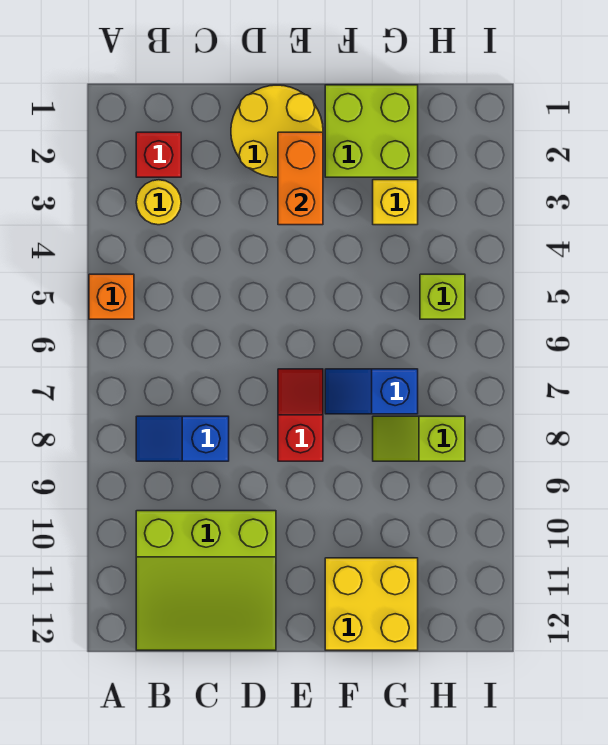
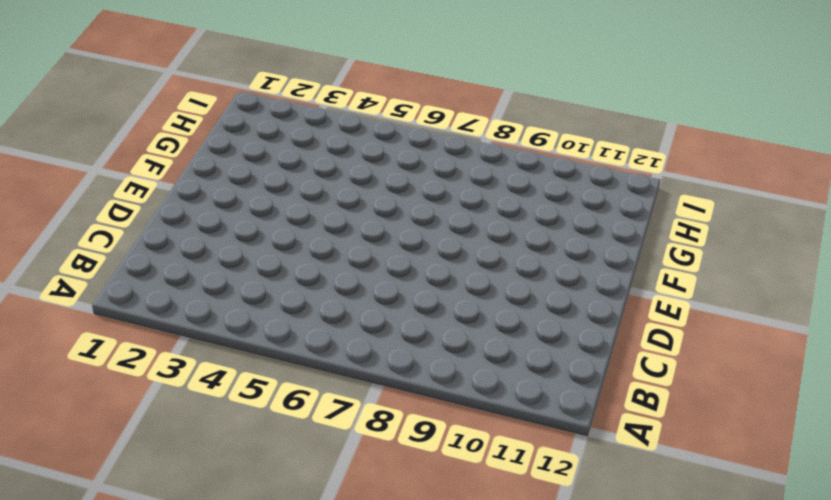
none -> orange brick A5 level 1
none -> red brick B2 level 1
none -> yellow round brick B3 level 1

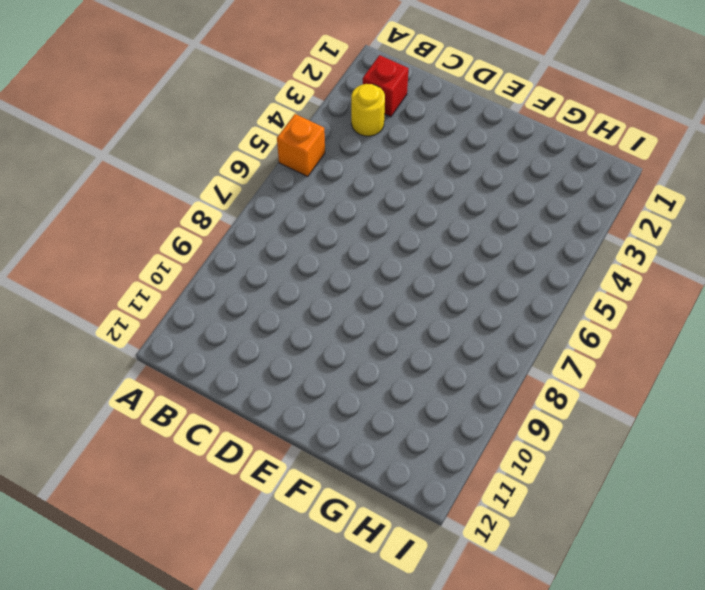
none -> blue slope B8:C8 level 1 top C
none -> lime slope B10:D12 level 1 top 10
none -> yellow round brick D1:E2 level 1

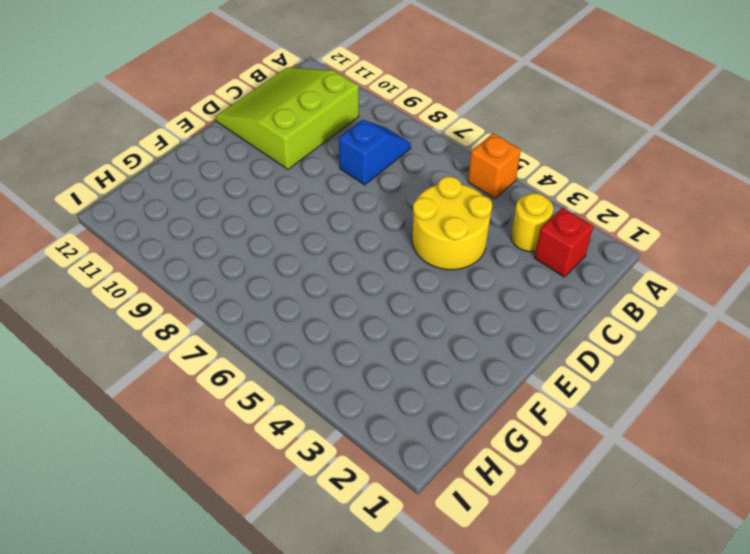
yellow round brick C4:D5 level 1 -> yellow round brick D1:E2 level 1
none -> red slope E7:E8 level 1 top 8
none -> lime brick F1:G2 level 1
none -> blue slope F7:G7 level 1 top G

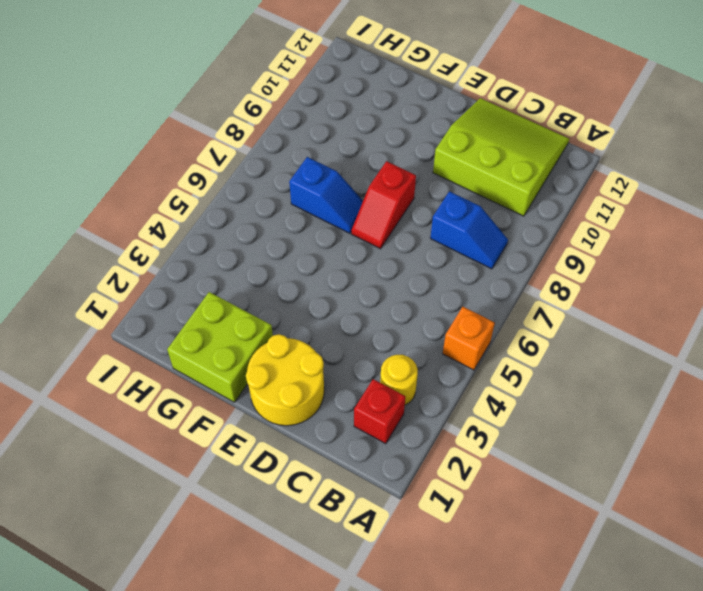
none -> yellow brick F11:G12 level 1
none -> yellow brick G3 level 1
none -> lime slope G8:H8 level 1 top H

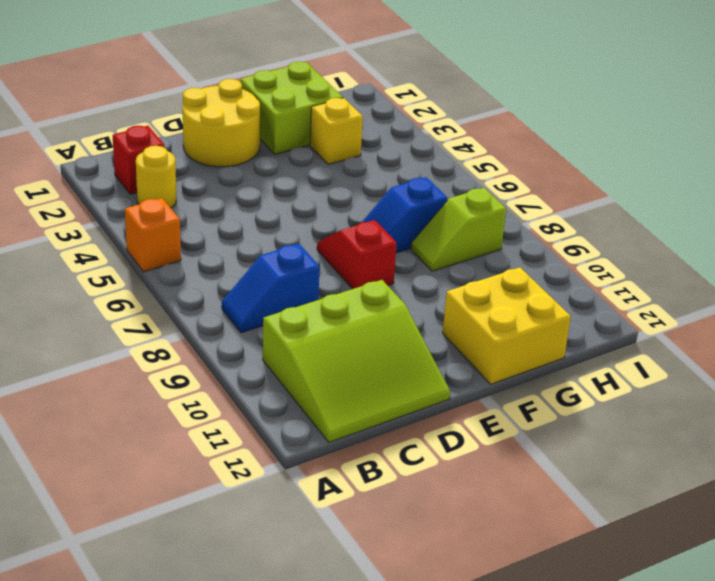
none -> lime brick H5 level 1
none -> orange brick E2:E3 level 2

